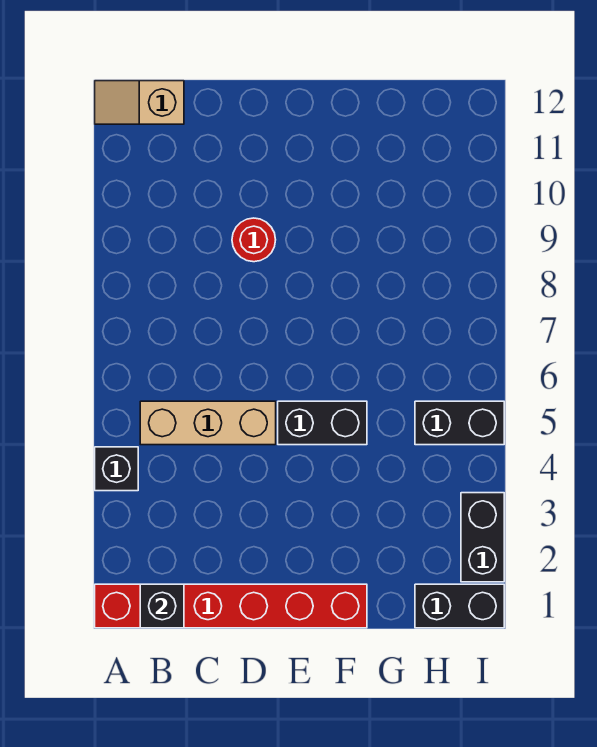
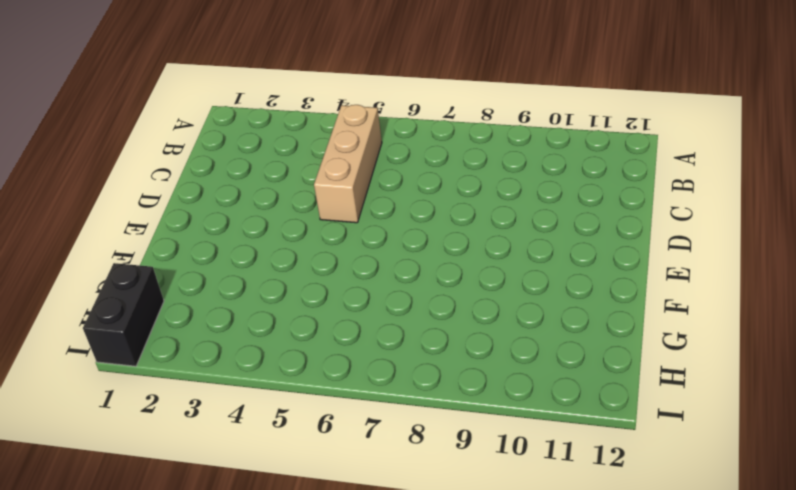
none -> red brick A1:F1 level 1
none -> black brick A4 level 1

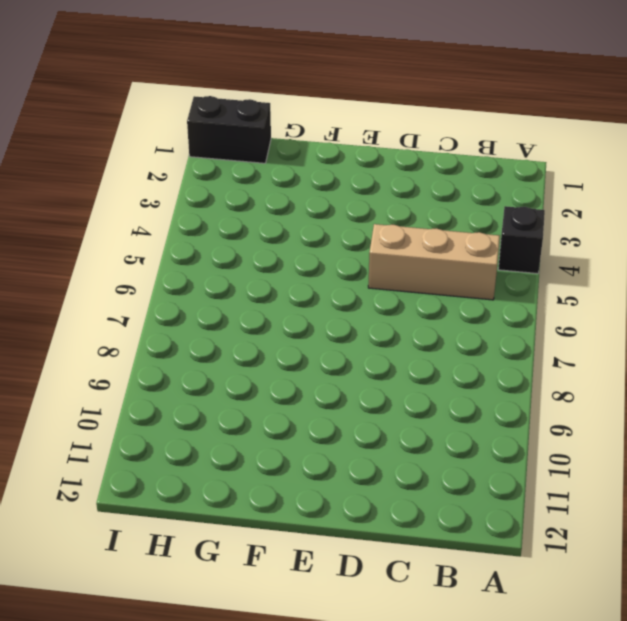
none -> red brick A1:F1 level 1
none -> tan slope A12:B12 level 1 top B

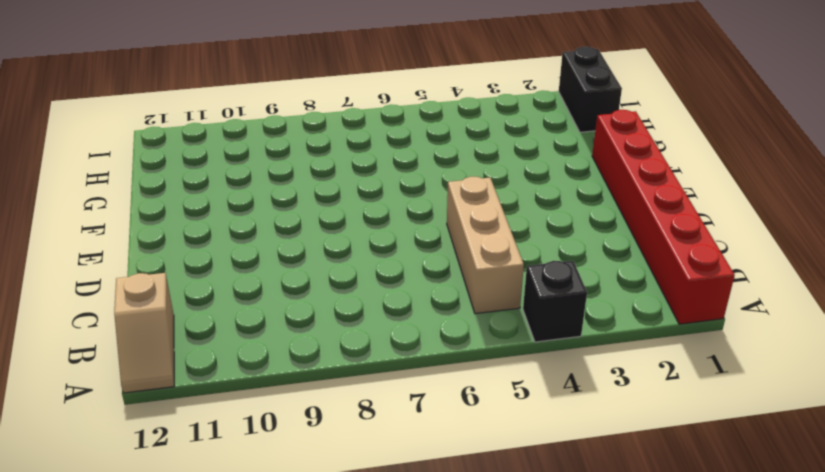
none -> red round brick D9 level 1
none -> black brick E5:F5 level 1

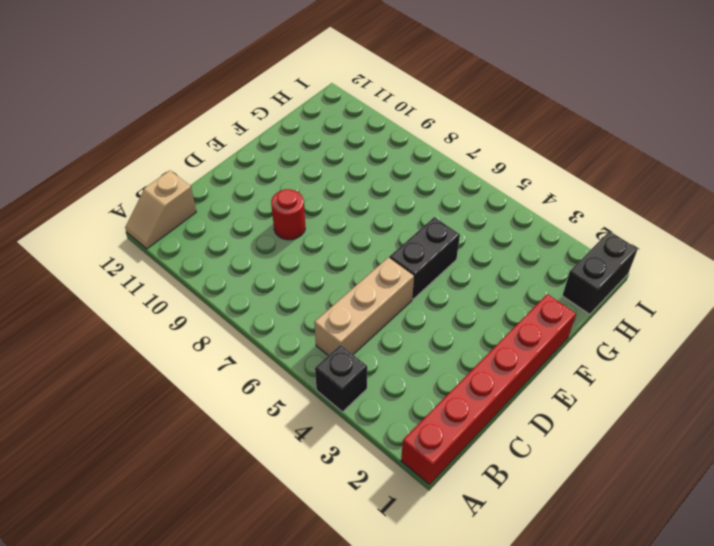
none -> black brick H5:I5 level 1
none -> black brick I2:I3 level 1

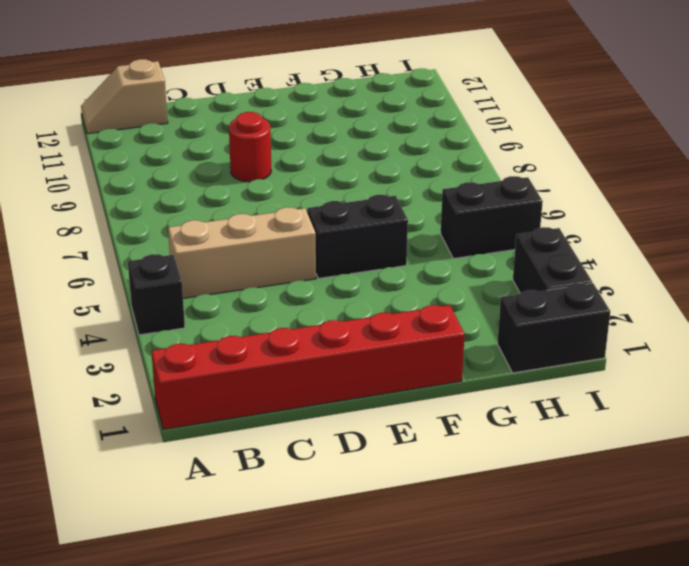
none -> black brick B1 level 2

